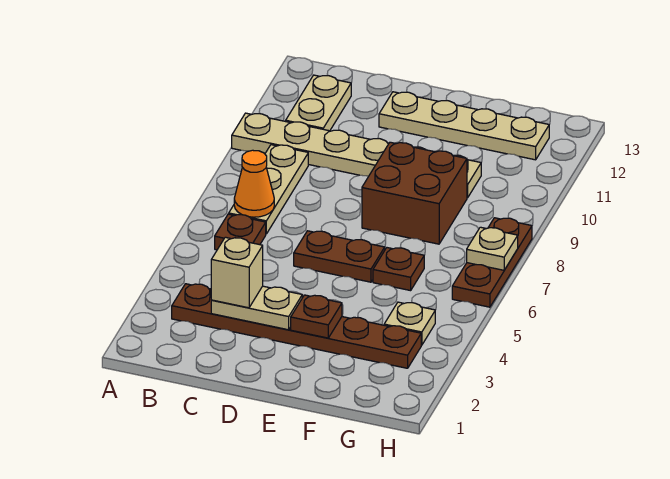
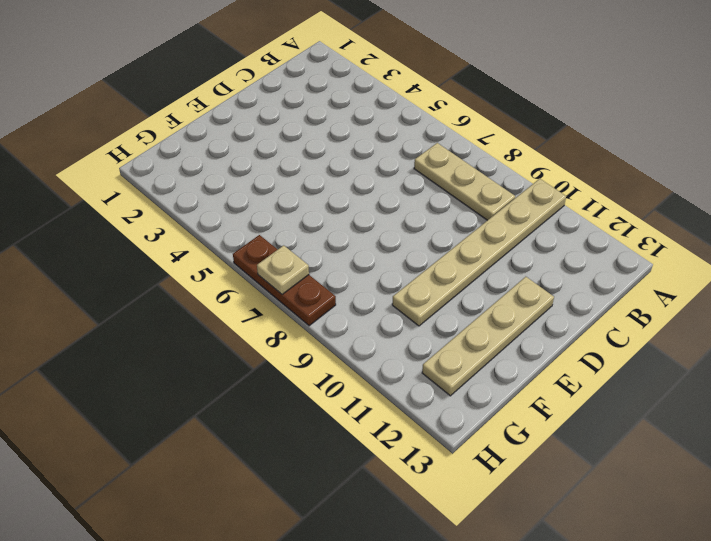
none -> brown plate B3:G3 level 1
none -> brown plate B6 level 1
none -> tan plate B11:B12 level 1

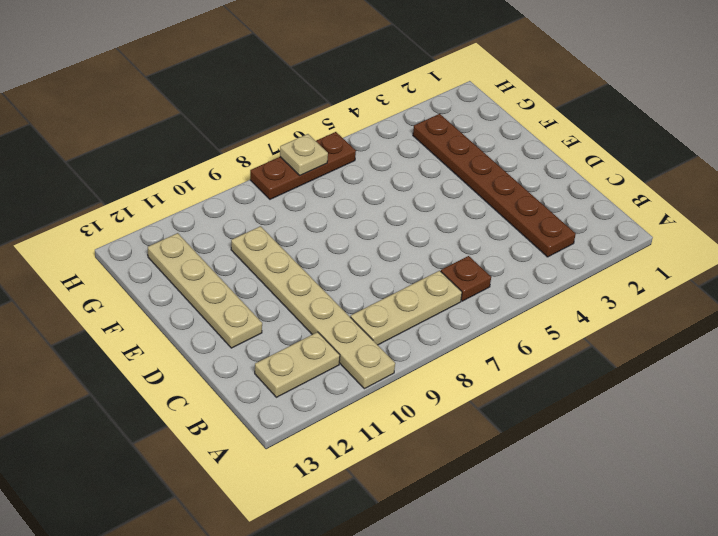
none -> brown plate D6:E6 level 1
none -> brown brick E8:F9 level 1
none -> brown plate F6 level 1

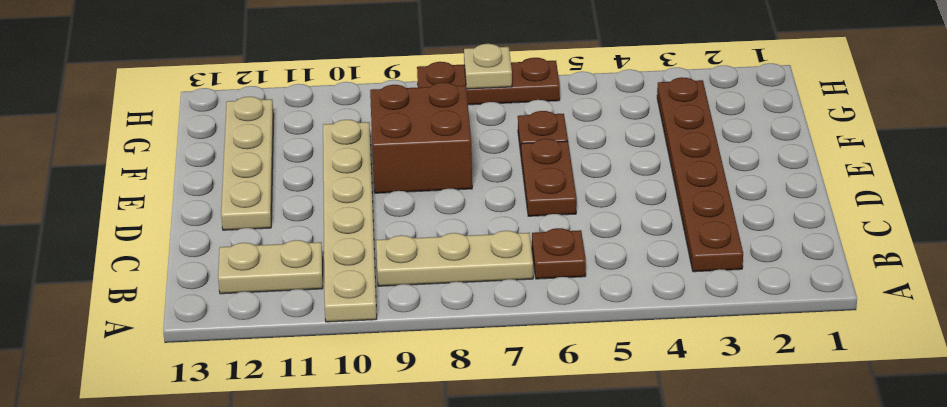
none -> tan plate G4 level 1
none -> orange cone B7 level 2
none -> tan plate C3:D3 level 2

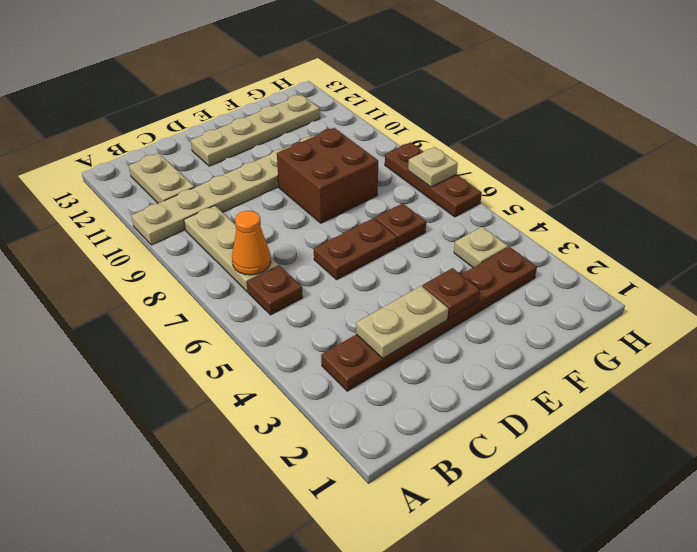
none -> tan brick C3 level 3

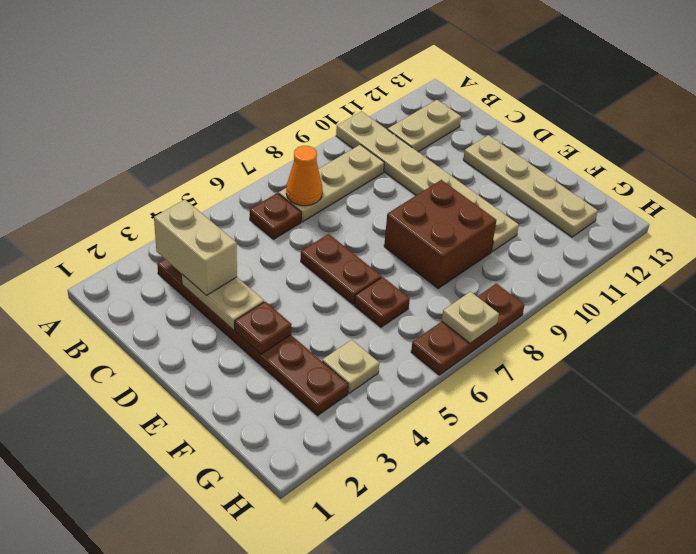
tan brick B3:C3 level 3 -> tan brick C3 level 3

